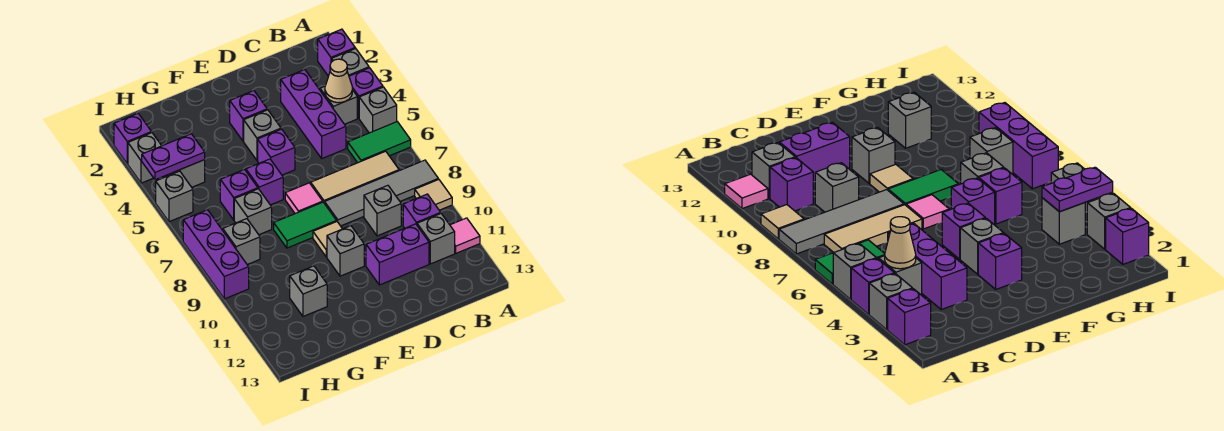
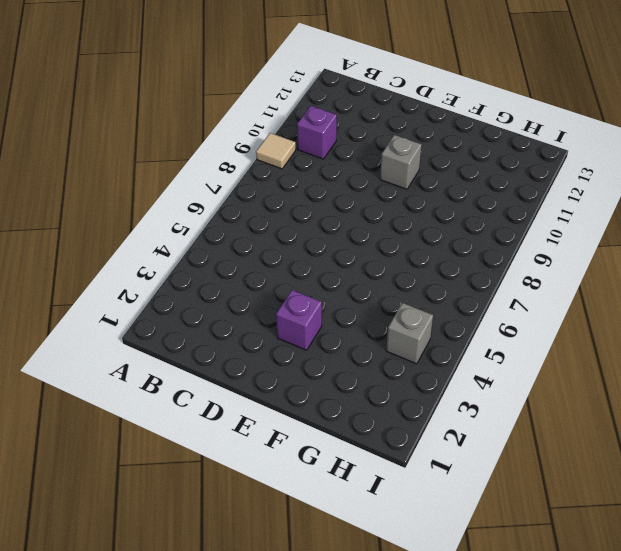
none -> purple brick A2 level 1
none -> grey brick A3 level 1
none -> purple brick A4 level 1
none -> grey brick A5 level 1

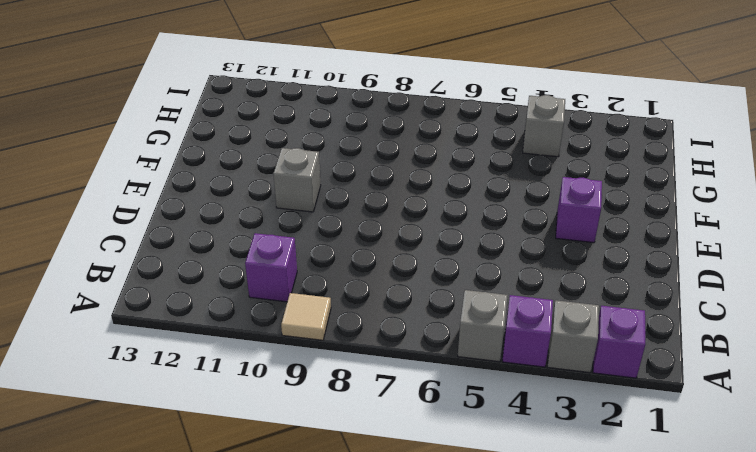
none -> green tile A6:B6 level 1
none -> grey tile A8:D8 level 1
none -> pink tile A11 level 1
none -> grey brick B4 level 1

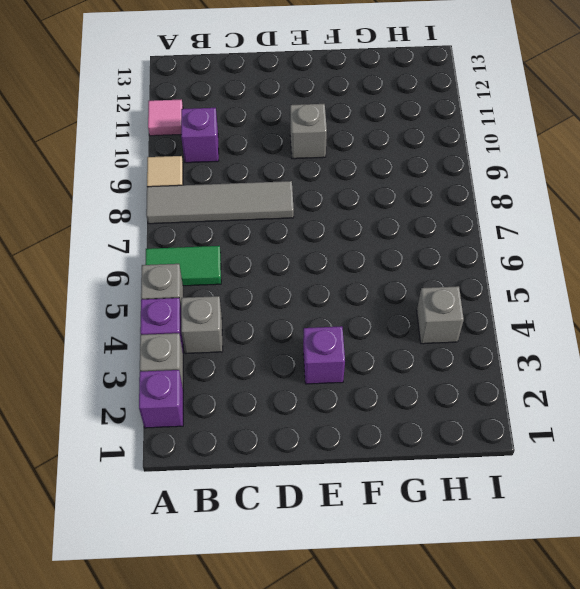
none -> tan tile B7:D7 level 1
none -> grey brick B11 level 1
none -> purple brick C3:C5 level 1
none -> grey brick C9 level 1

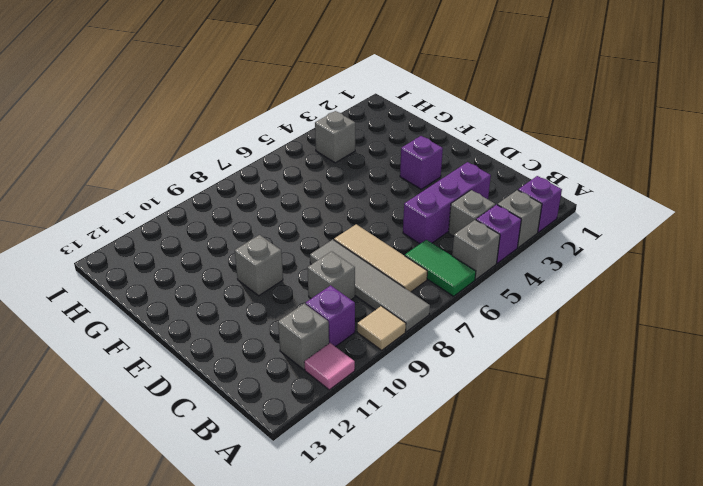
none -> purple brick C11:D11 level 1
none -> grey brick E4 level 1
none -> purple brick E5 level 1
none -> pink tile E7 level 1

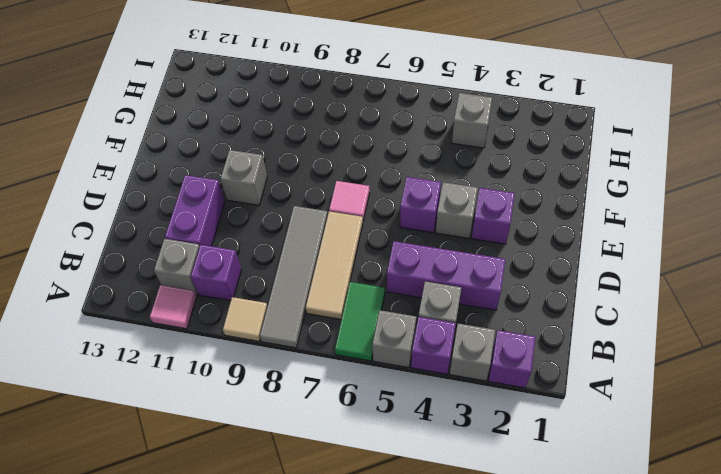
none -> grey brick C9 level 1
none -> green tile E8:F8 level 1
none -> tan tile E9 level 1
none -> purple brick F6 level 1

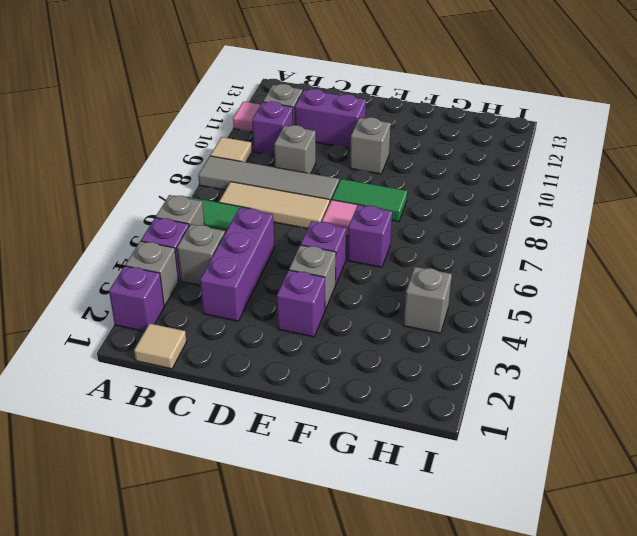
tan tile B1 level 1 -> tan tile E9 level 1
none -> purple brick G6 level 1
none -> grey brick G7 level 1
none -> grey brick G11 level 1
none -> grey brick H8 level 1

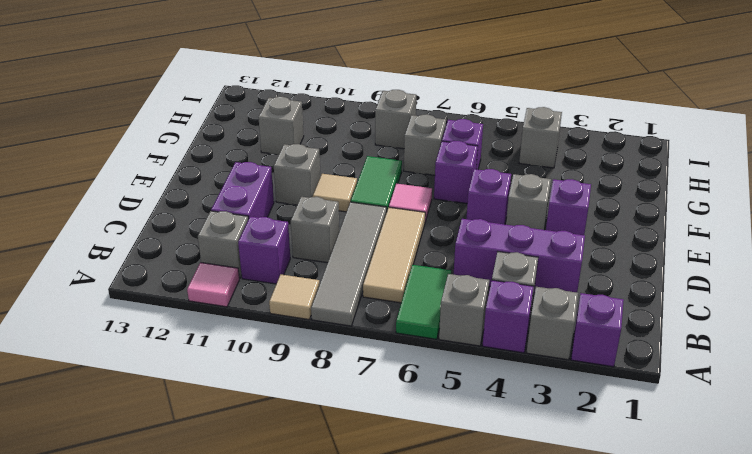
none -> purple brick I2 level 1
none -> grey brick I3 level 1
none -> grey brick I5 level 1
none -> purple brick I7:I9 level 1

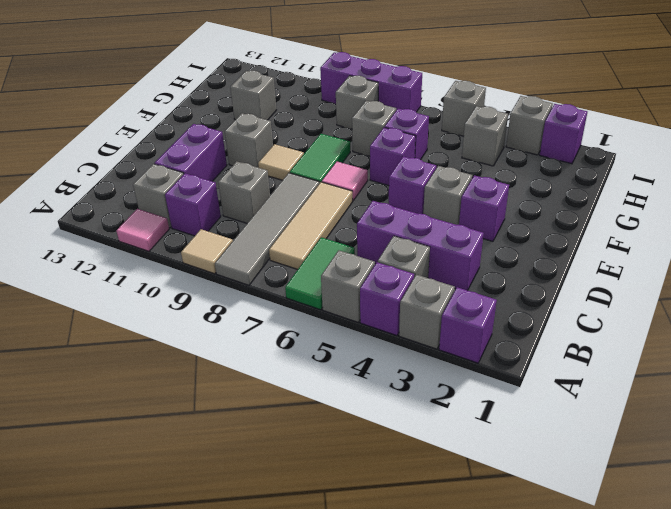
none -> tan cone B4 level 2
none -> purple plate H4:I4 level 2

